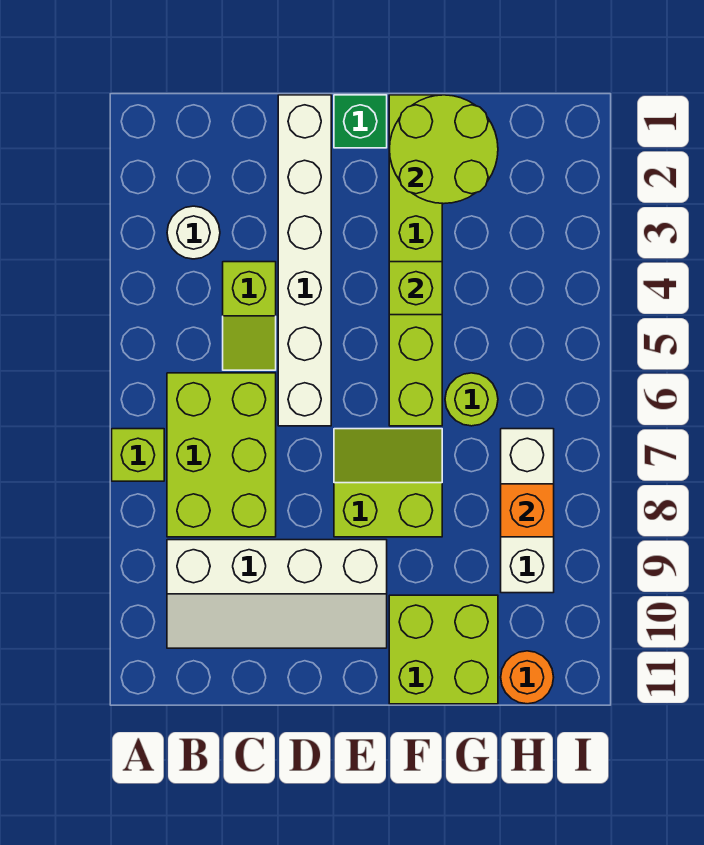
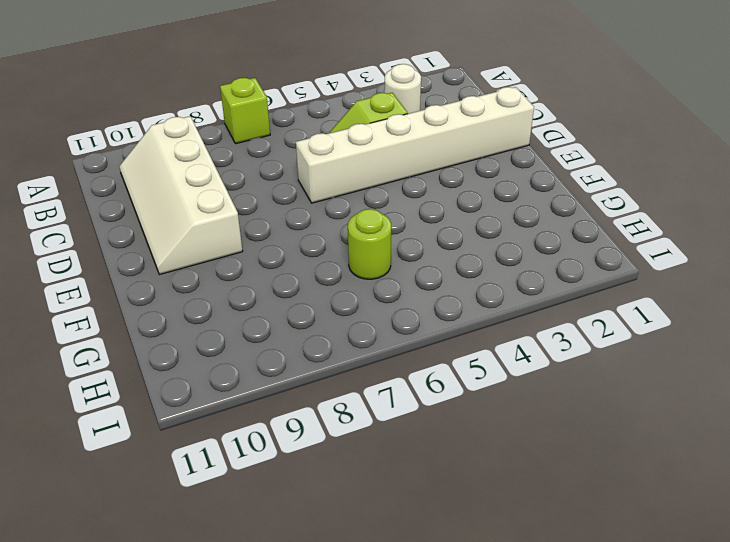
none -> lime brick B6:C8 level 1
none -> green brick E1 level 1
none -> lime slope E7:F8 level 1 top 8

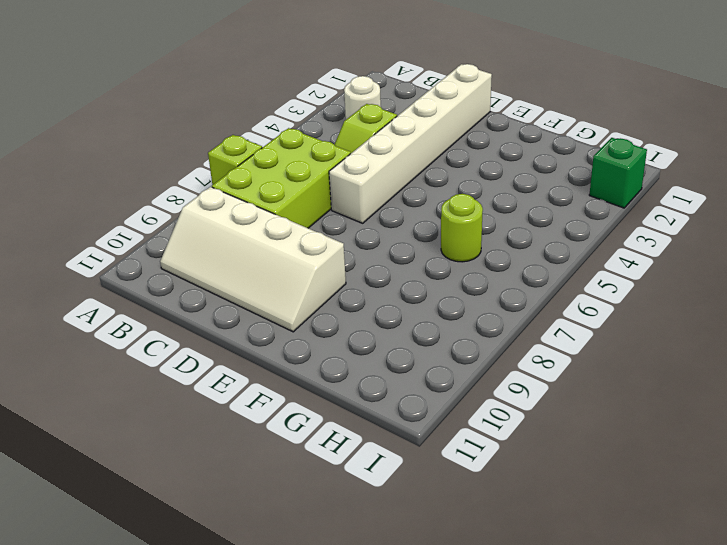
green brick I2 level 1 -> green brick E1 level 1
none -> lime slope E7:F8 level 1 top 8
none -> lime brick F1:F6 level 1
none -> lime brick F10:G11 level 1

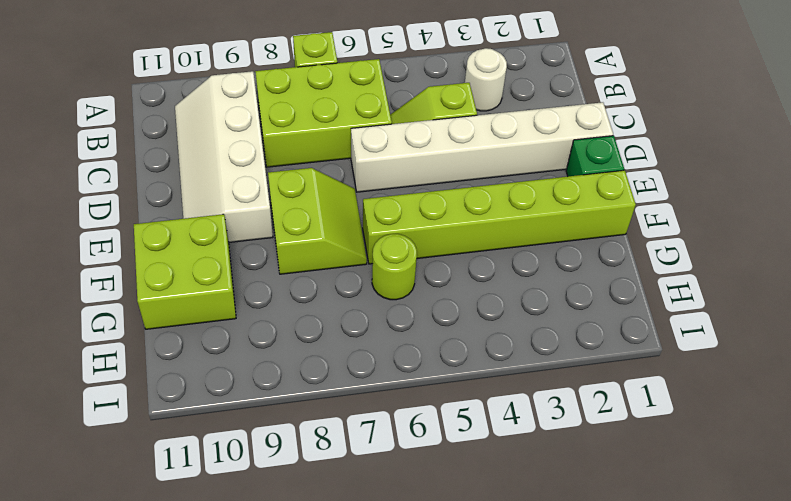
none -> white brick H7:H9 level 1
none -> orange round brick H11 level 1
none -> lime round brick F1:G2 level 2

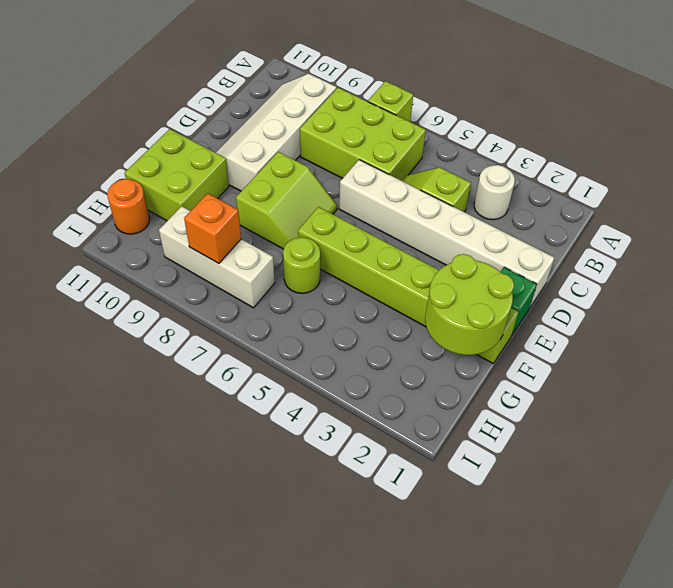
none -> lime brick F4 level 2

